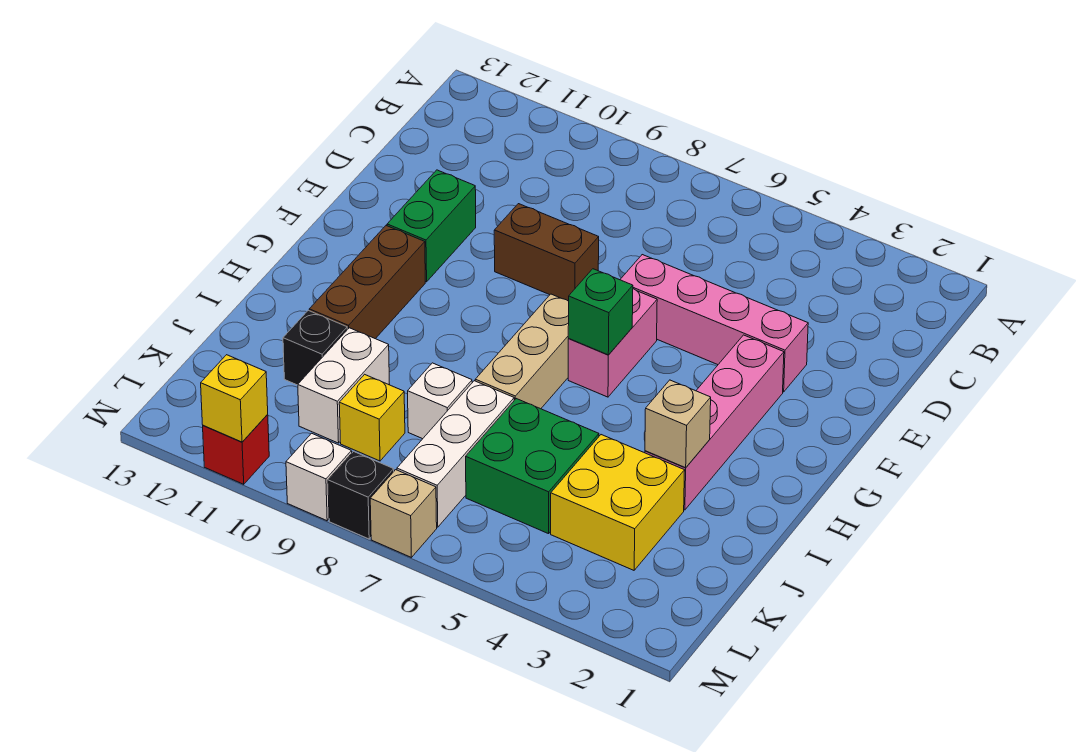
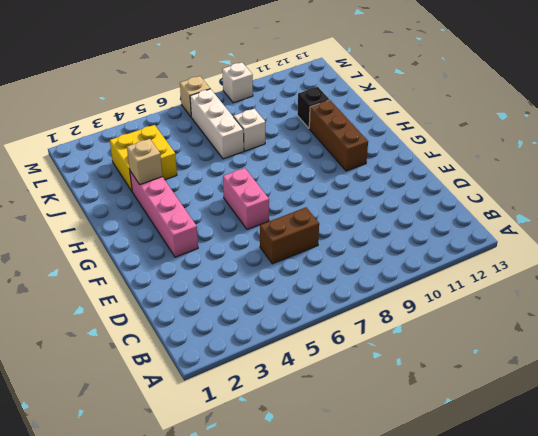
brown brick D6:D7 level 1 -> brown brick E8:E9 level 1
none -> pink brick E3:E6 level 1
none -> green brick E11:F11 level 1
none -> tan brick G7:I7 level 1

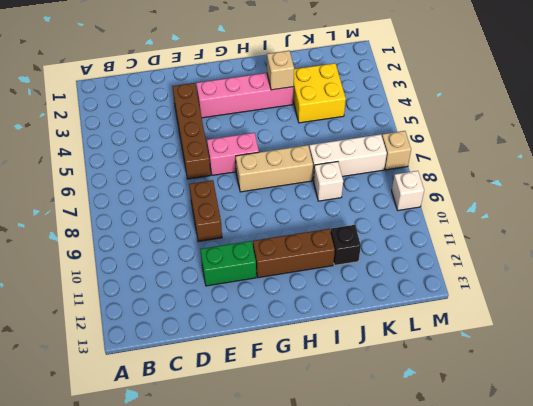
brown brick E3:E6 level 1 -> pink brick E3:E6 level 1
none -> green brick J5:K6 level 1
none -> white brick J10:K10 level 1
none -> yellow brick K9 level 1

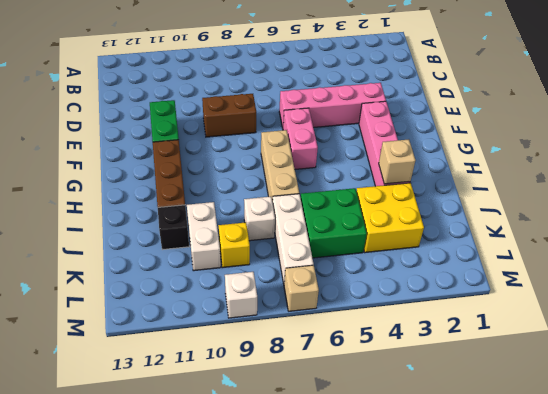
none -> black brick M8 level 1
none -> red brick M11 level 1
none -> green brick G6 level 2

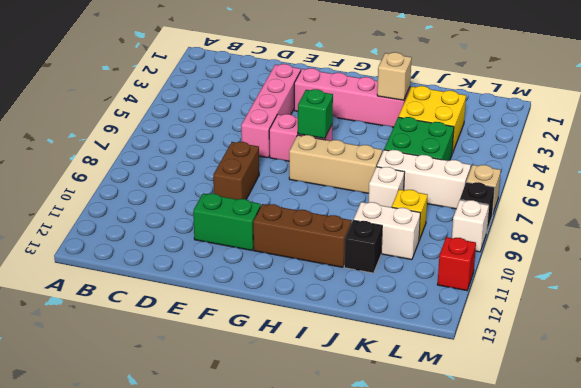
none -> yellow brick M11 level 2

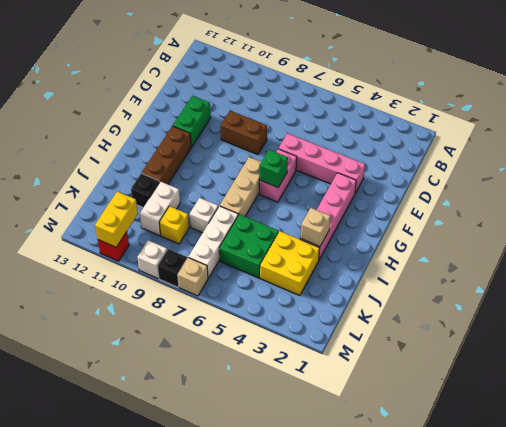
yellow brick L11:M11 level 2 -> yellow brick M11 level 2

